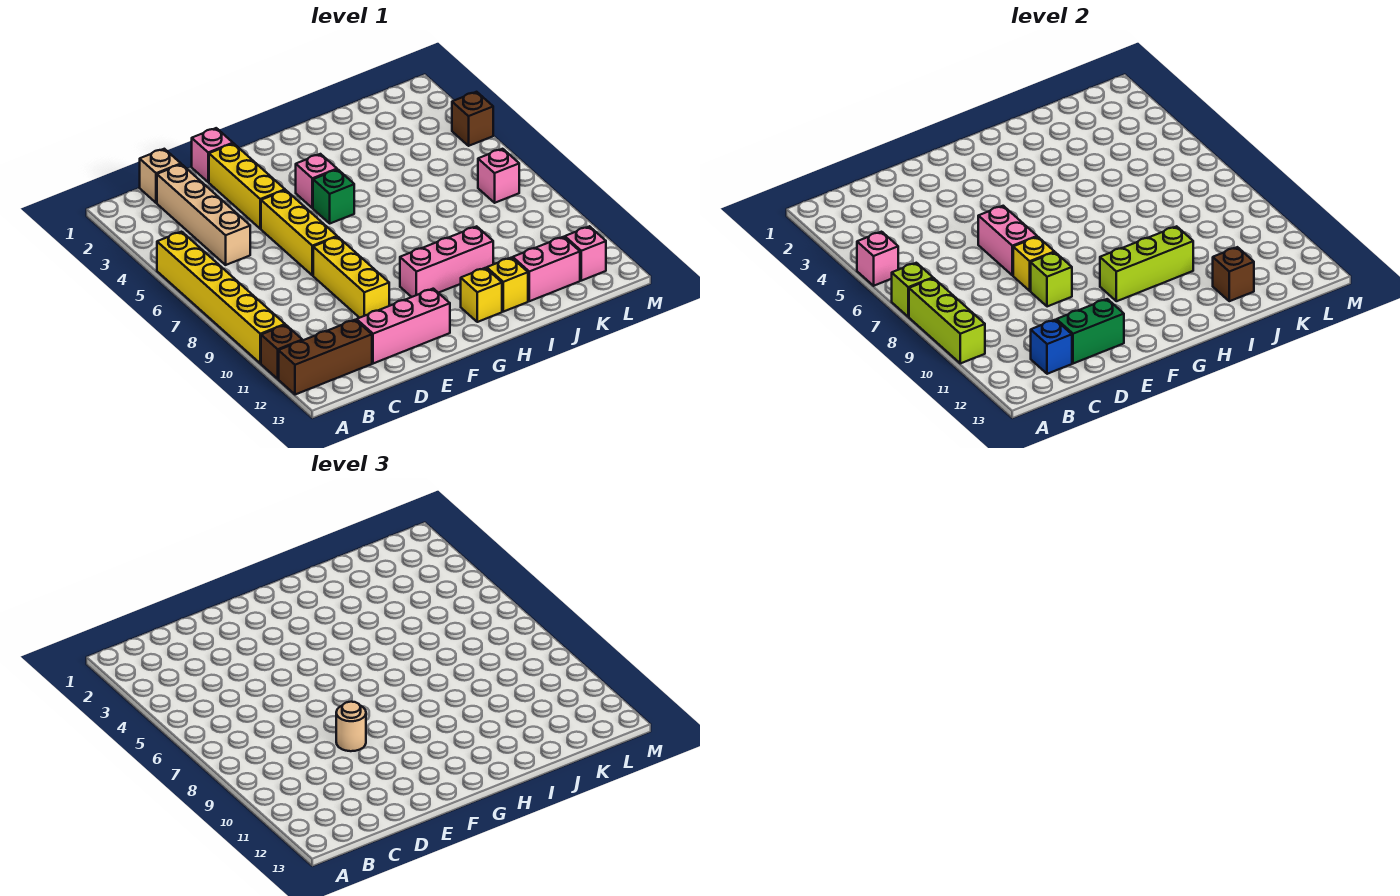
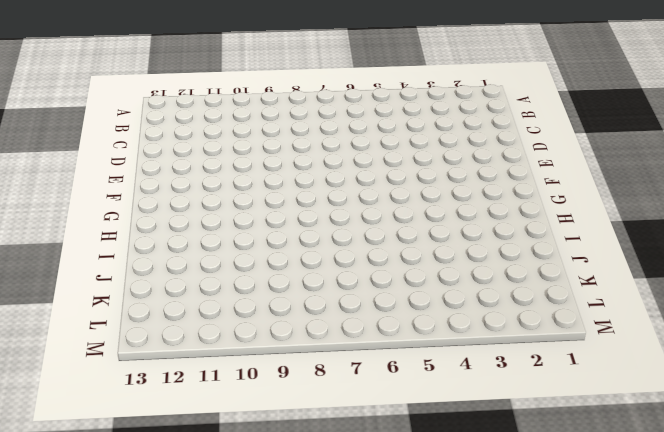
none -> yellow brick A5:A10 level 1
none -> brown brick A11 level 1
none -> brown brick A12:C12 level 1
none -> tan brick C1 level 1

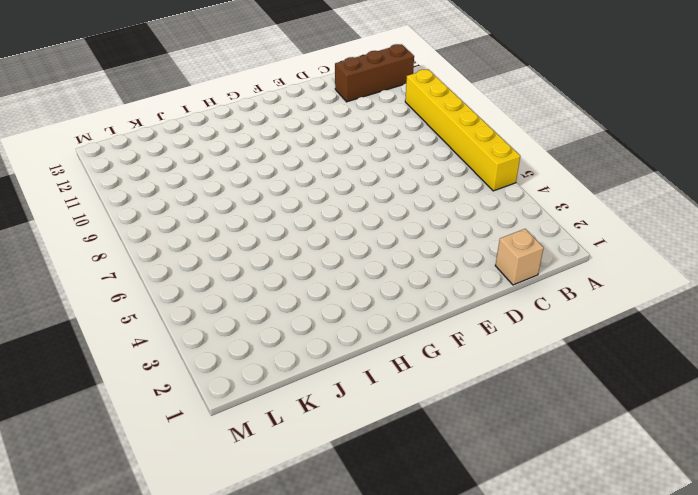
none -> brown brick A11 level 1
none -> tan brick C2:C5 level 1
none -> pink brick D12:F12 level 1
none -> pink brick E1 level 1

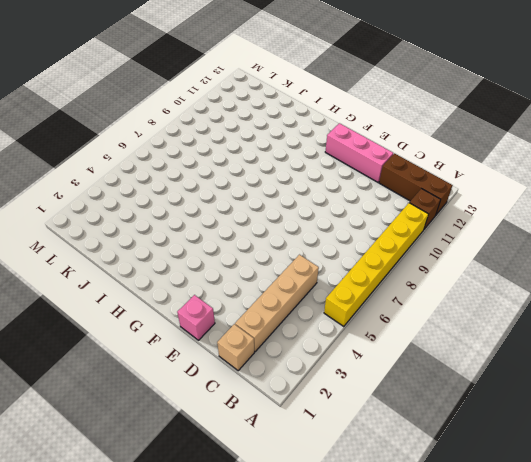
none -> yellow brick E2:E4 level 1
none -> yellow brick E5:E7 level 1
none -> yellow brick E8:E10 level 1
none -> pink brick G4 level 1

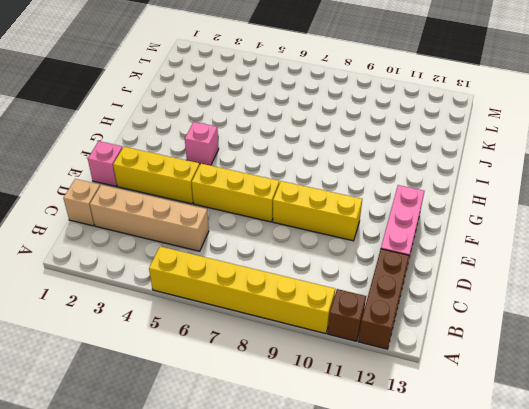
none -> green brick G5 level 1
none -> pink brick G10:I10 level 1
none -> yellow brick H12 level 1
none -> yellow brick I12 level 1

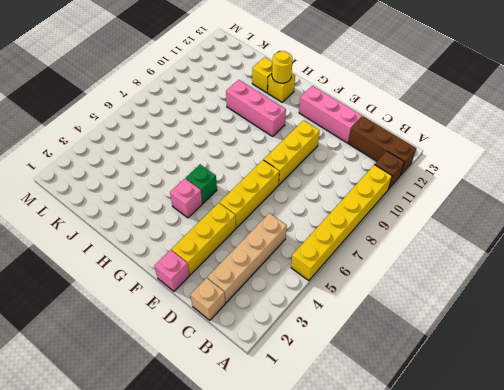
yellow round brick H12 level 2 -> none
none -> pink brick J12:K12 level 1
none -> pink brick L7 level 1
none -> pink brick L12 level 1
none -> brown brick M4 level 1

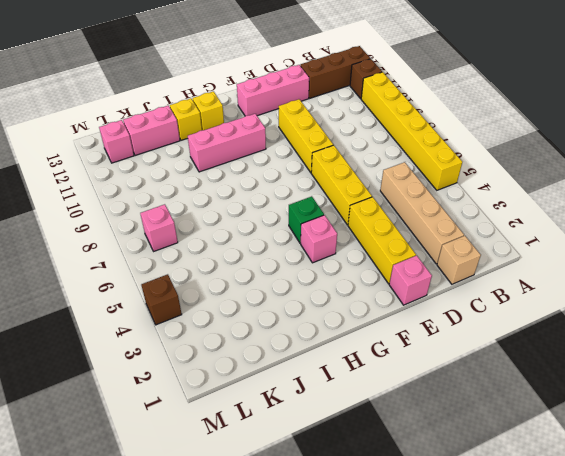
none -> pink brick A5 level 2
none -> lime brick A7 level 2
none -> lime brick A8:A10 level 2
none -> blue brick C12 level 2

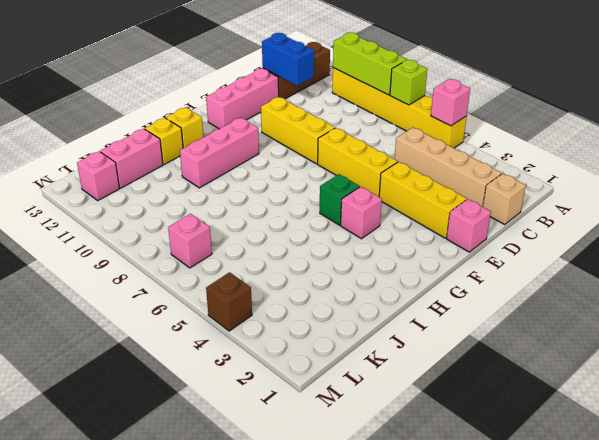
blue brick C11:C12 level 2 -> blue brick C12 level 2
none -> brown brick A11 level 1
none -> green brick D12:E12 level 2
none -> pink brick E6:E7 level 2
none -> yellow brick E8 level 2

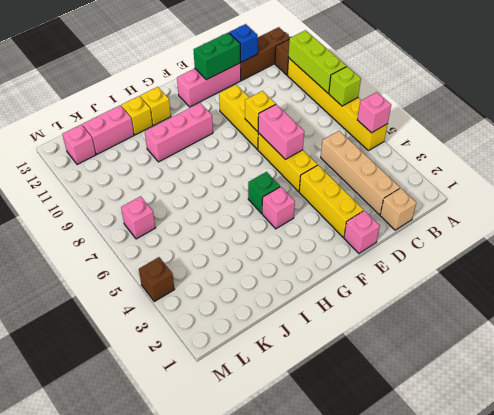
none -> lime brick E9 level 2
none -> lime brick G10:I10 level 2
none -> brown brick J12 level 2
none -> tan round brick E9 level 3

